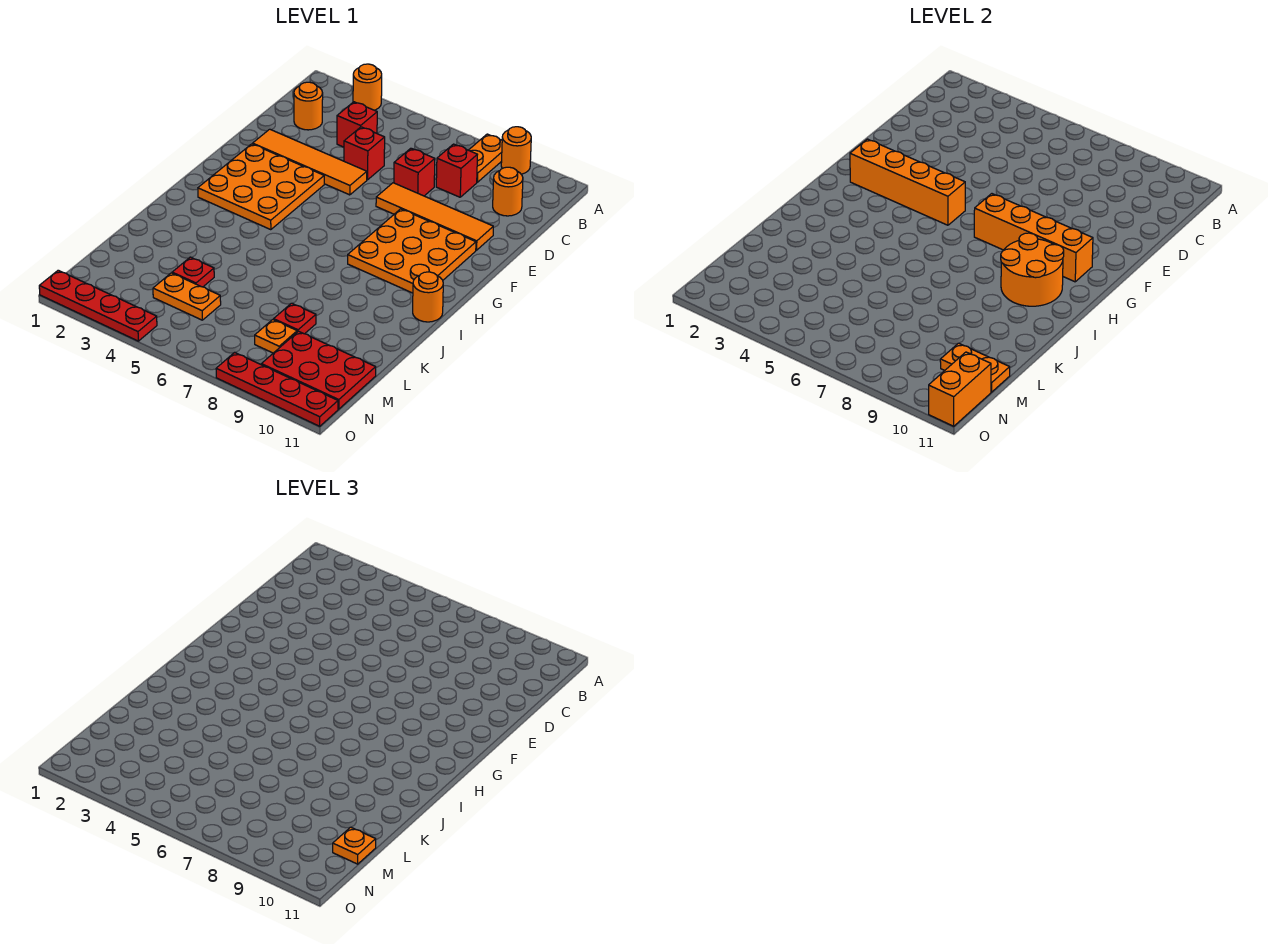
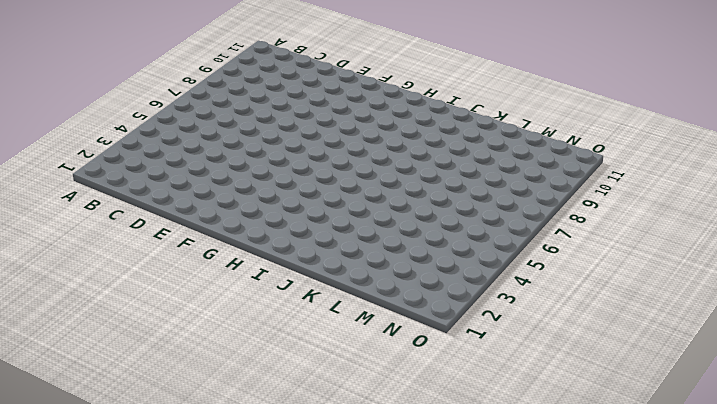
none -> orange round brick A3 level 1
none -> orange plate A8:B8 level 1
none -> orange round brick A9 level 1

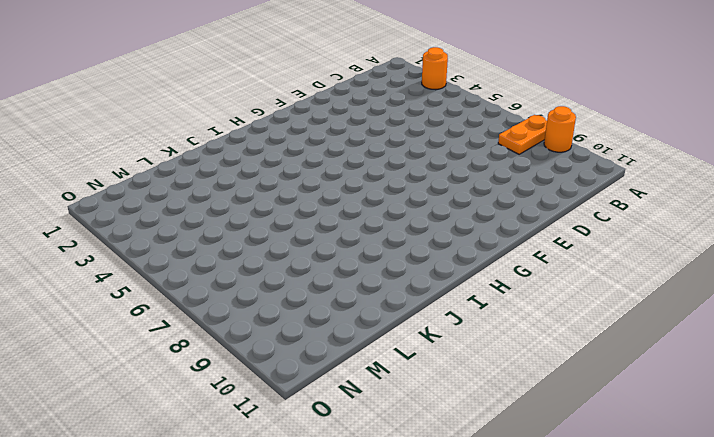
none -> orange round brick C2 level 1
none -> red brick C4 level 1
none -> red brick C8 level 1

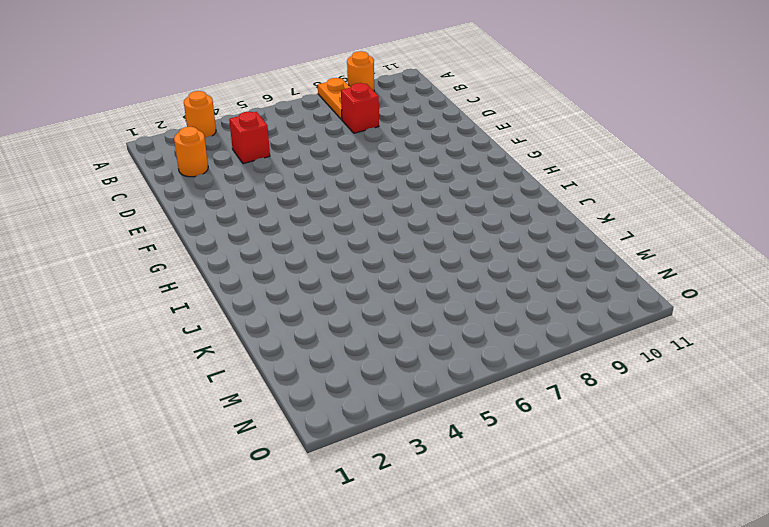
none -> orange round brick C10 level 1
none -> red brick D5 level 1
none -> red brick D7 level 1

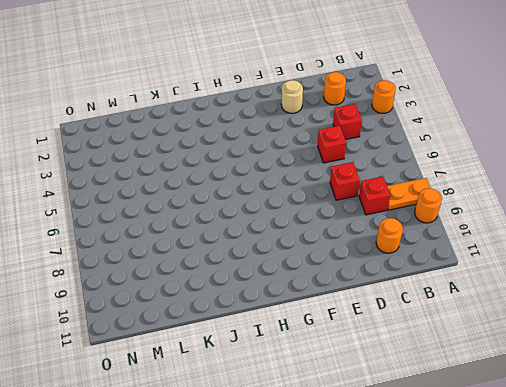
tan round brick E2 level 1 -> orange tile E2:E5 level 1
none -> orange tile E7:E10 level 1
none -> orange plate F2:H4 level 1
none -> orange plate F8:H10 level 1

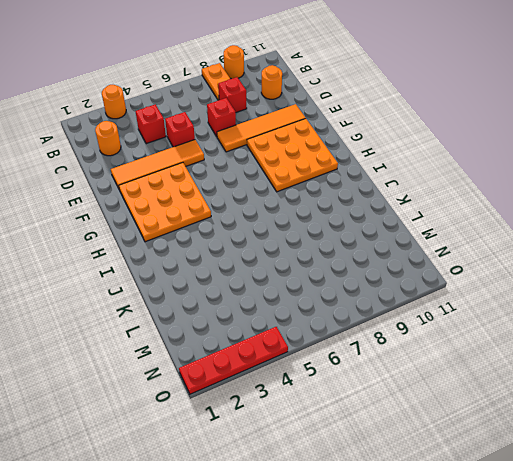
none -> orange round brick I11 level 1
none -> red plate L4 level 1
none -> red plate L8 level 1

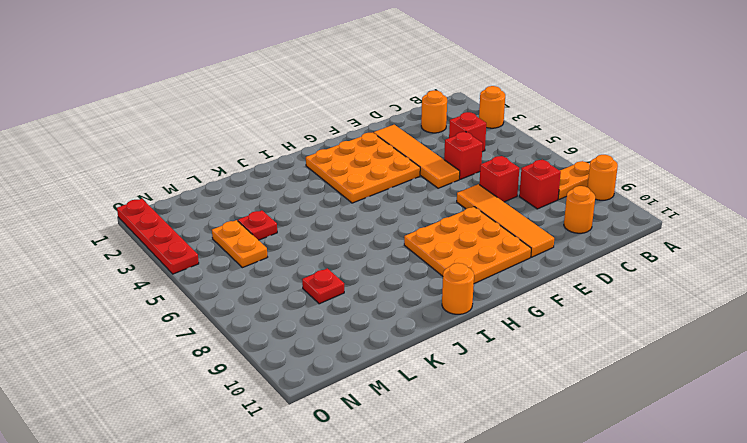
none -> orange plate M8 level 1
none -> red plate M9:N11 level 1
none -> red plate O8:O11 level 1

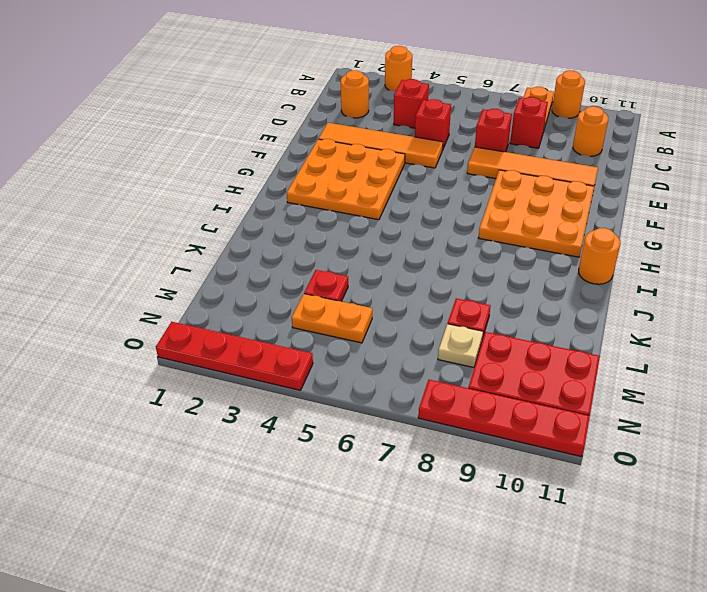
tan plate M8 level 1 -> orange plate M8 level 1
none -> orange brick G2:G5 level 2
none -> orange brick G7:G10 level 2
none -> orange round brick H9:I10 level 2

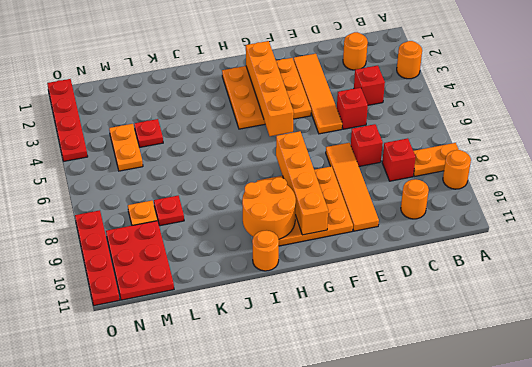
none -> orange plate M10:M11 level 2
none -> orange brick N11:O11 level 2
none -> orange plate M11 level 3

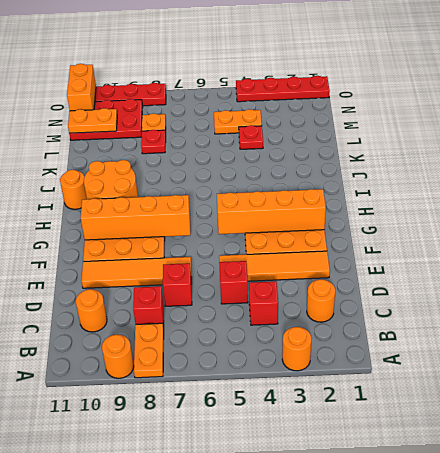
none -> orange plate M11 level 3

